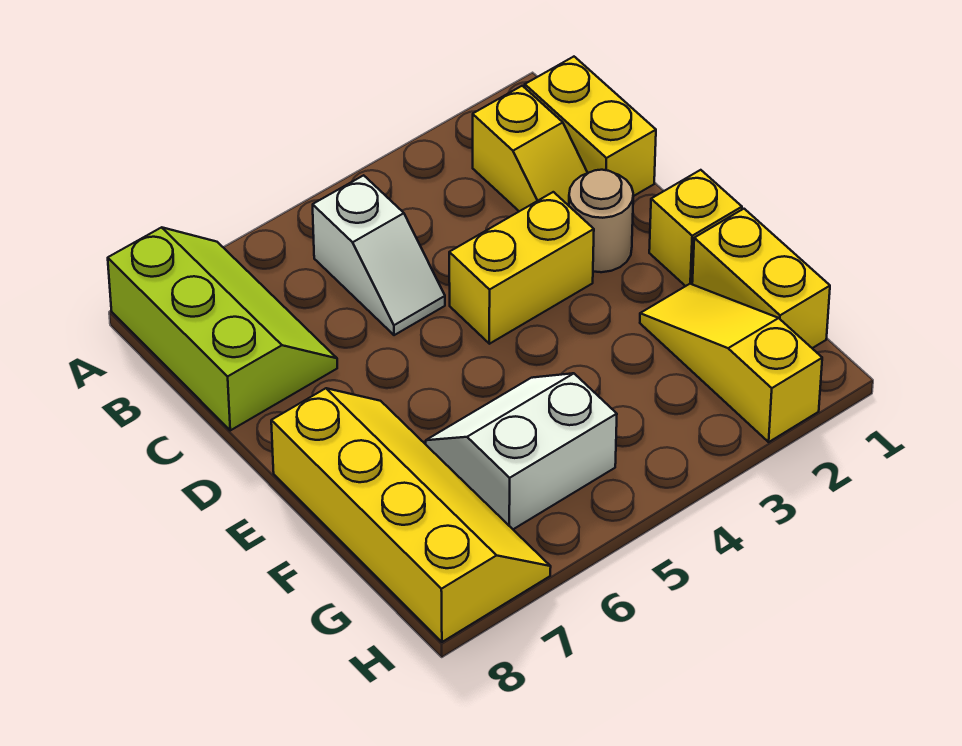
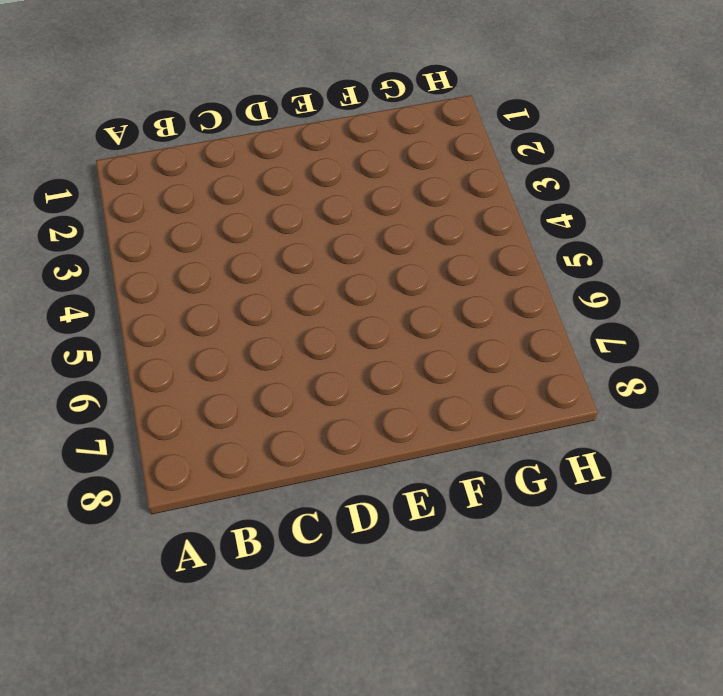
none -> lime slope A7:C8 level 1 top 8
none -> yellow brick B1:C1 level 1

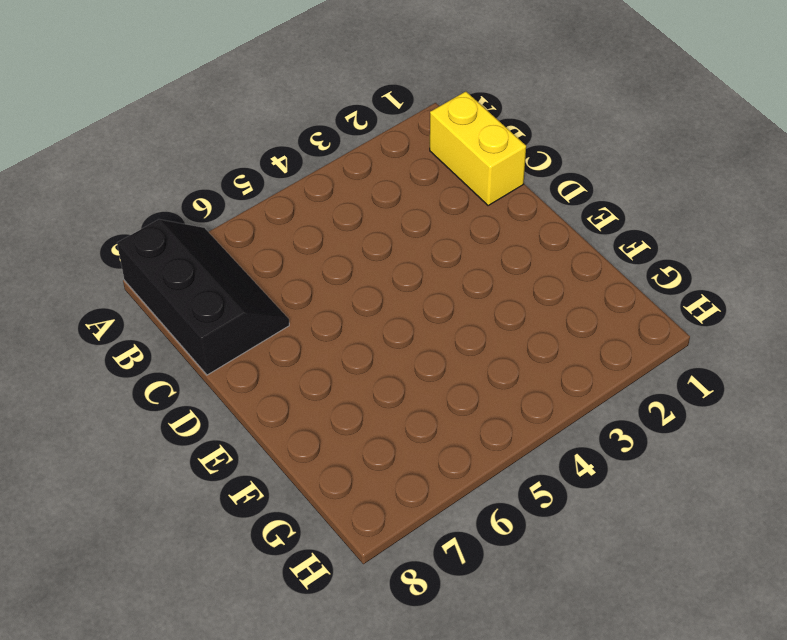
black slope A7:C8 level 1 top 8 -> lime slope A7:C8 level 1 top 8
none -> yellow slope B2:C2 level 1 top B
none -> white slope B5:C5 level 1 top B

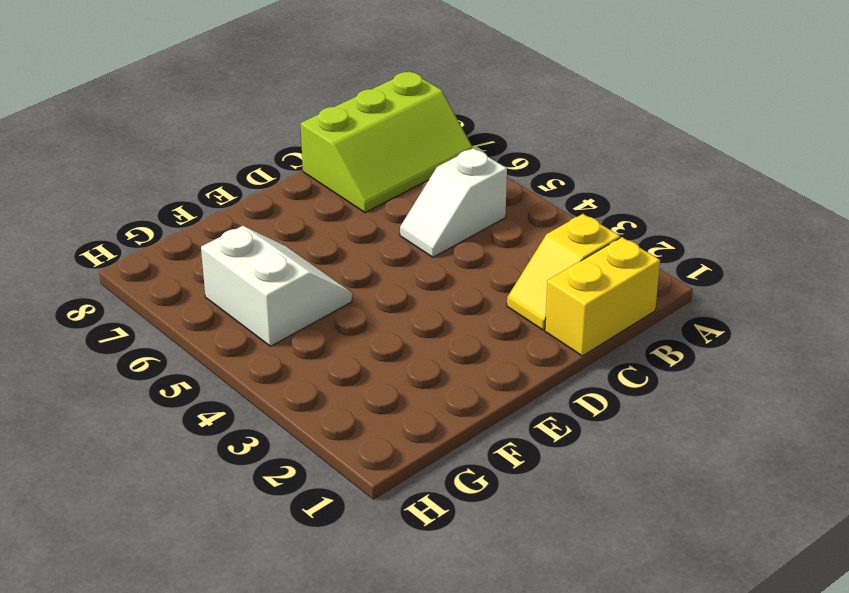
none -> tan round brick D2 level 1
none -> yellow brick D3:D4 level 1

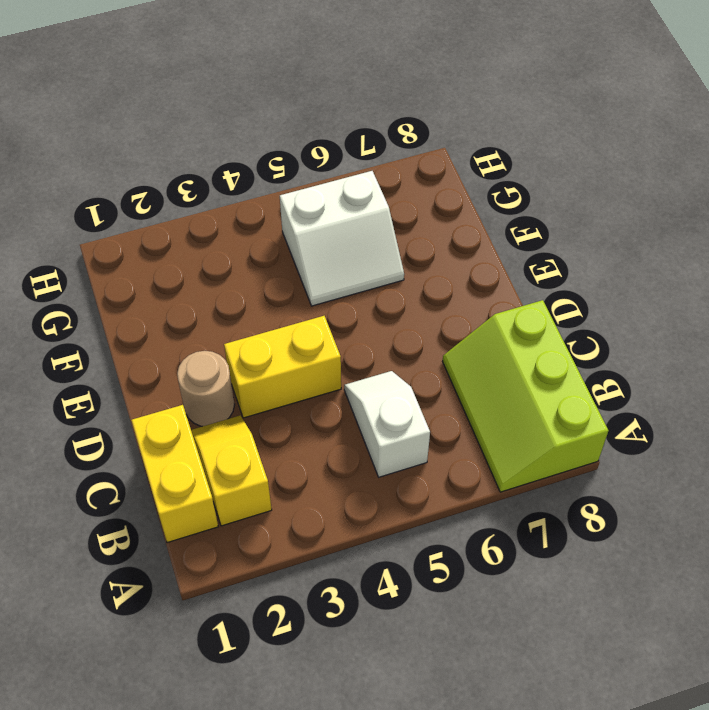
none -> yellow brick E1 level 1
none -> yellow slope E7:H8 level 1 top 8

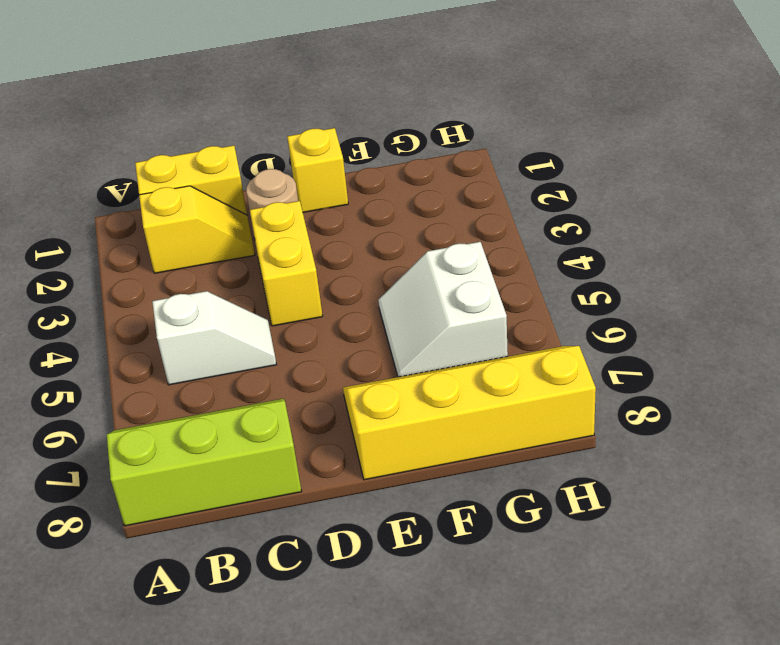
none -> yellow brick F1:G1 level 1
none -> yellow slope F2:H2 level 1 top H

